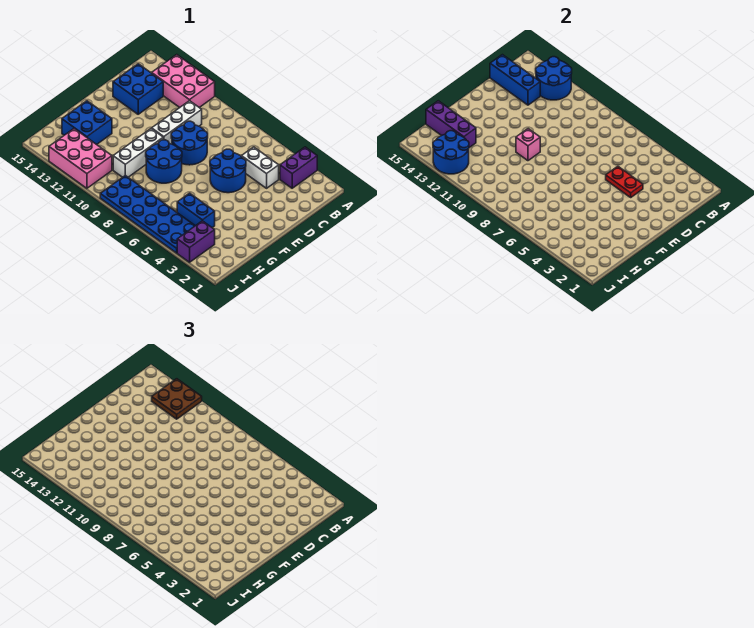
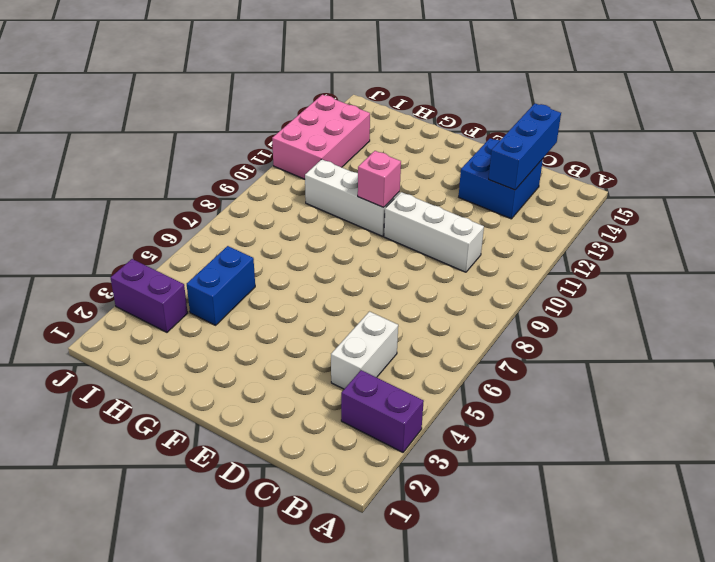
none -> pink brick A11:B13 level 1
none -> blue round brick D5:E6 level 1
none -> blue round brick D8:E9 level 1

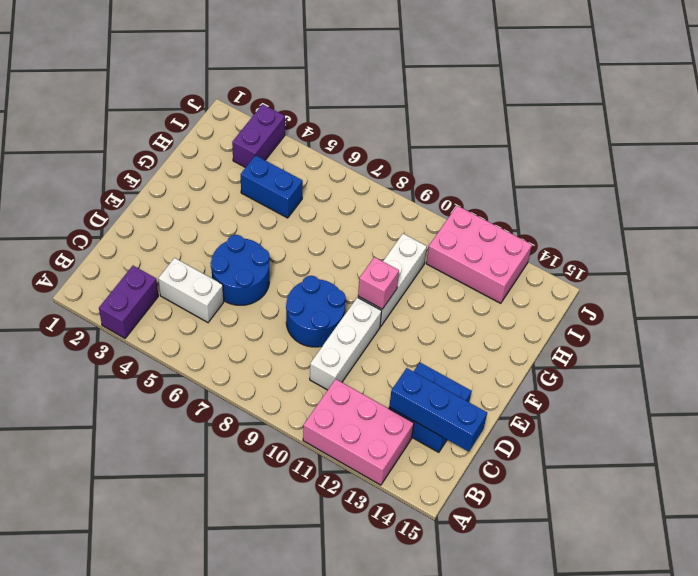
none -> blue round brick F8:G9 level 1
none -> blue brick G13:H14 level 1
none -> blue plate I4:J9 level 1

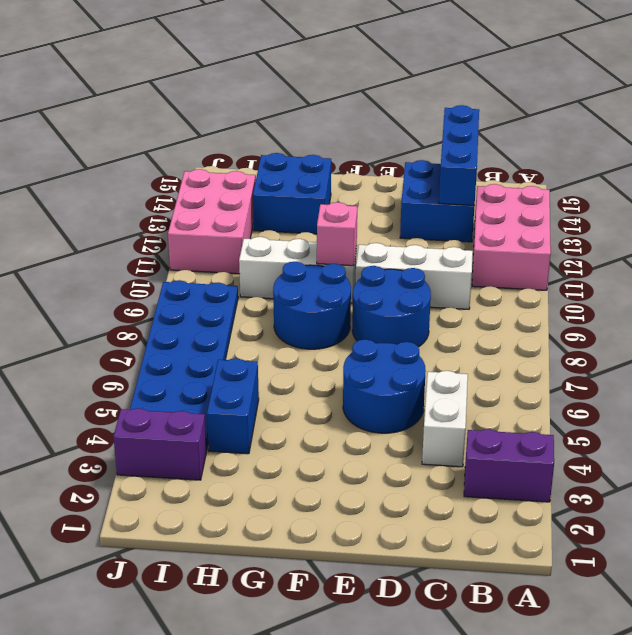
none -> blue round brick A12:B13 level 2
none -> red plate D4:D5 level 2
none -> purple brick H13:H15 level 2

